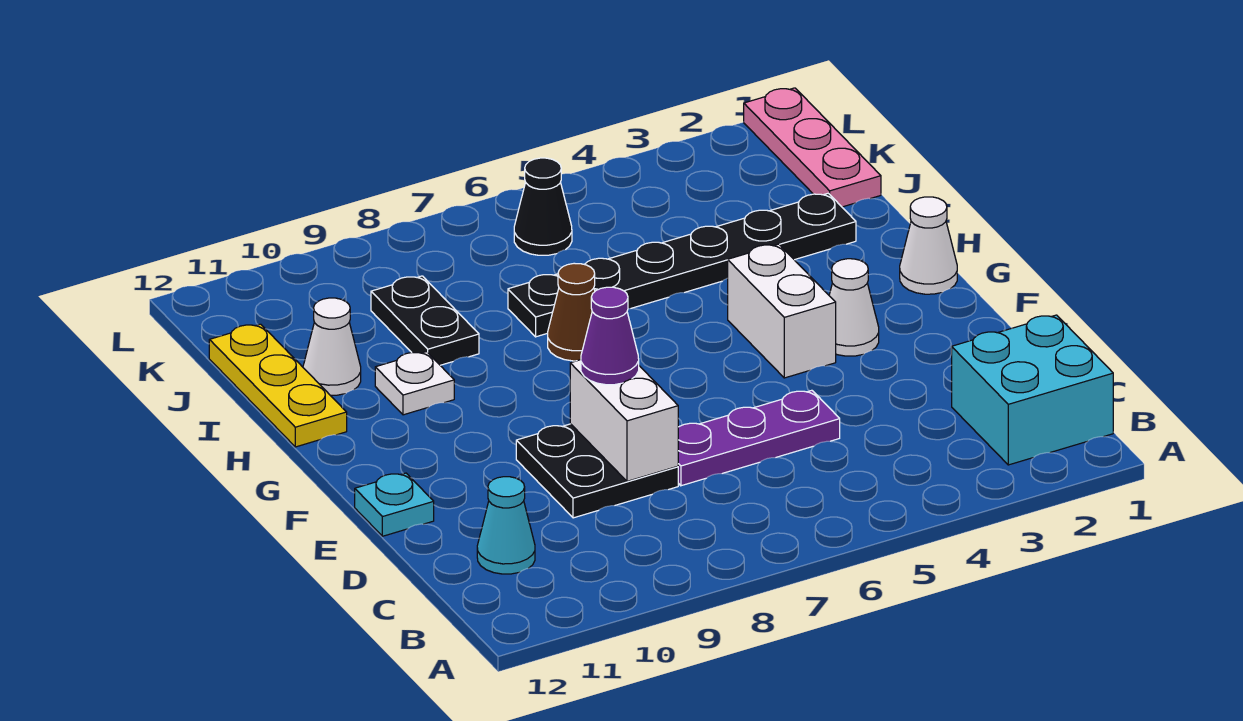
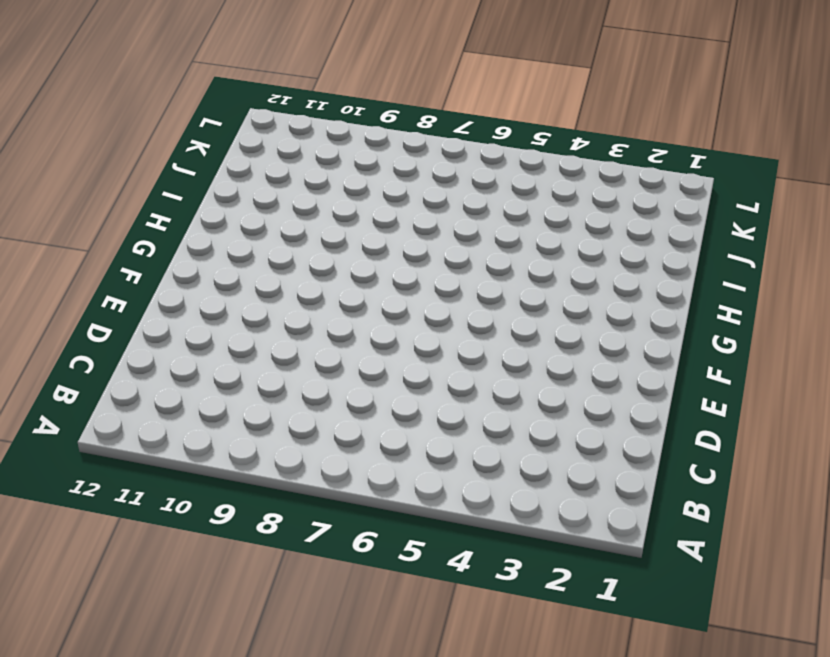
none -> cyan brick B1:C2 level 1
none -> cyan cone C11 level 1
none -> purple plate D5:D7 level 1

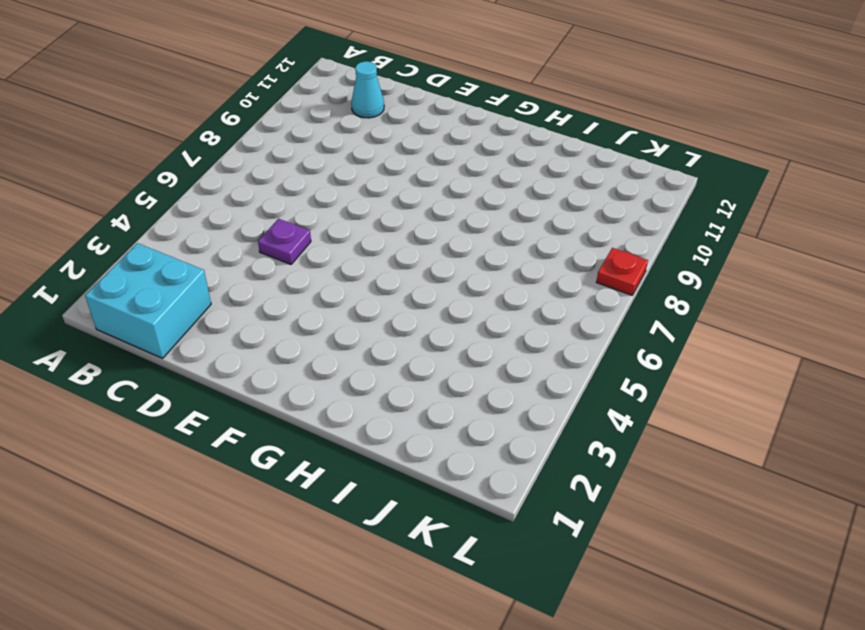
purple plate D5 level 1 -> purple plate D5:D7 level 1
red plate L8 level 1 -> none
none -> black plate D8:E9 level 1
none -> cyan plate E12 level 1
none -> white cone F3 level 1

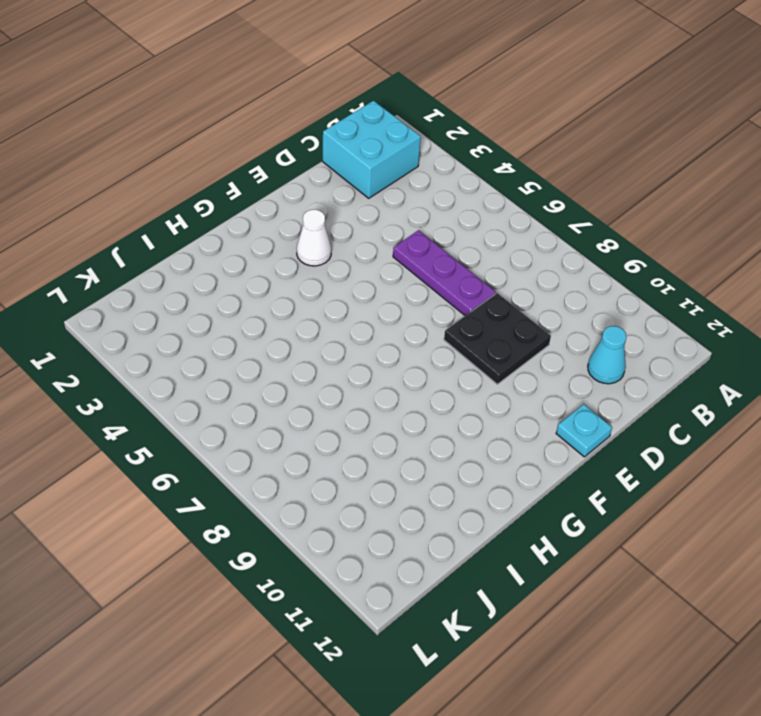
none -> white brick F4:G4 level 1
none -> white cone G1 level 1
none -> brown cone H7 level 1

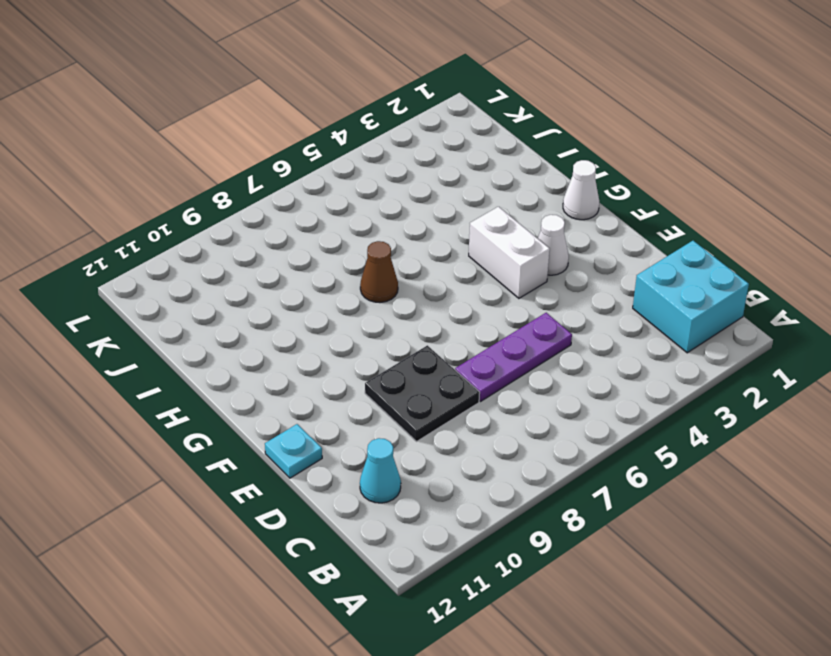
none -> white plate H10 level 1
none -> yellow plate H12:J12 level 1
none -> black plate I2:I7 level 1

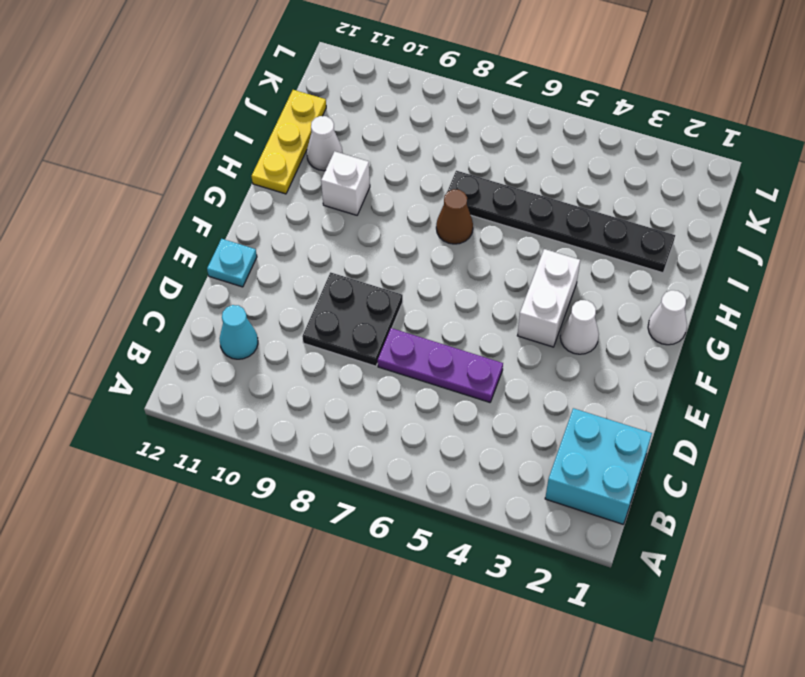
white brick H10 level 1 -> white plate H10 level 1
none -> black plate I9:J9 level 1
none -> pink plate J1:L1 level 1
none -> black cone K6 level 1

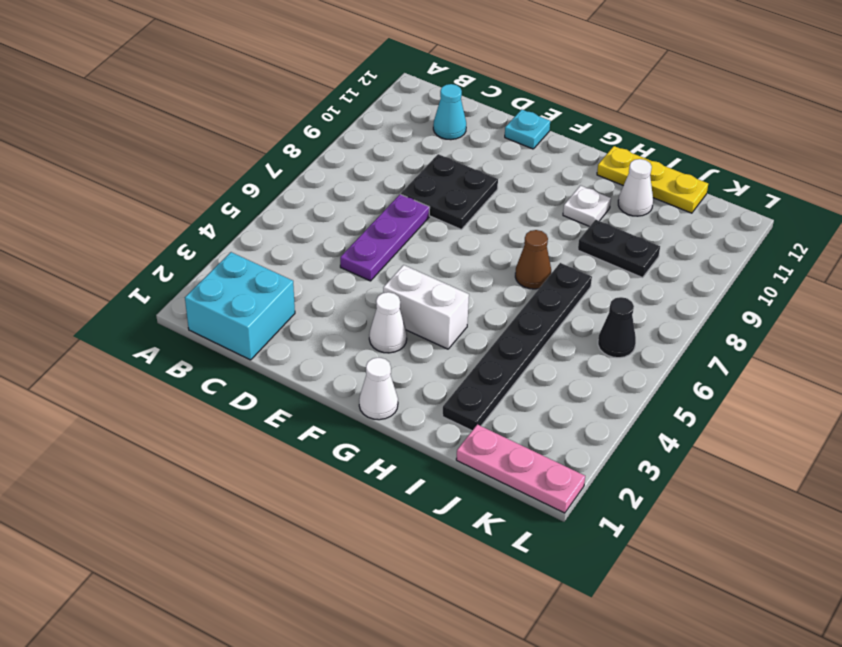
none -> white brick D8:E8 level 2
none -> purple cone E8 level 3

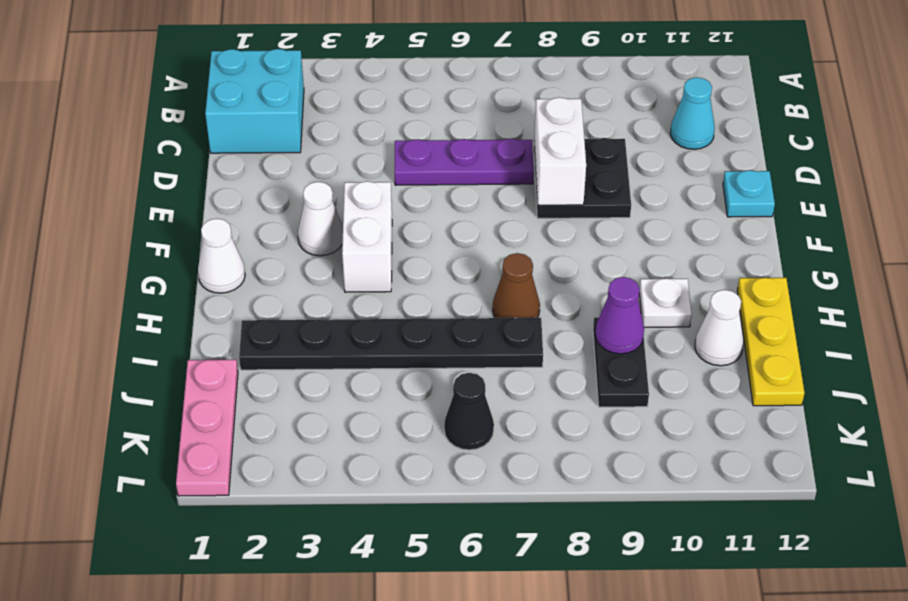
purple cone I9 level 2 -> purple cone E8 level 3

